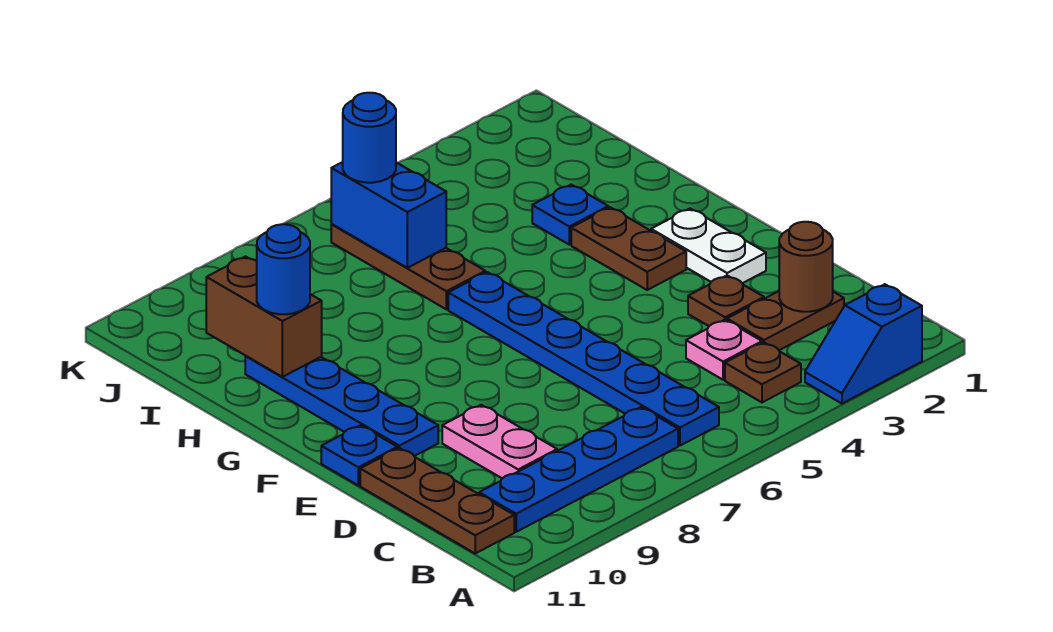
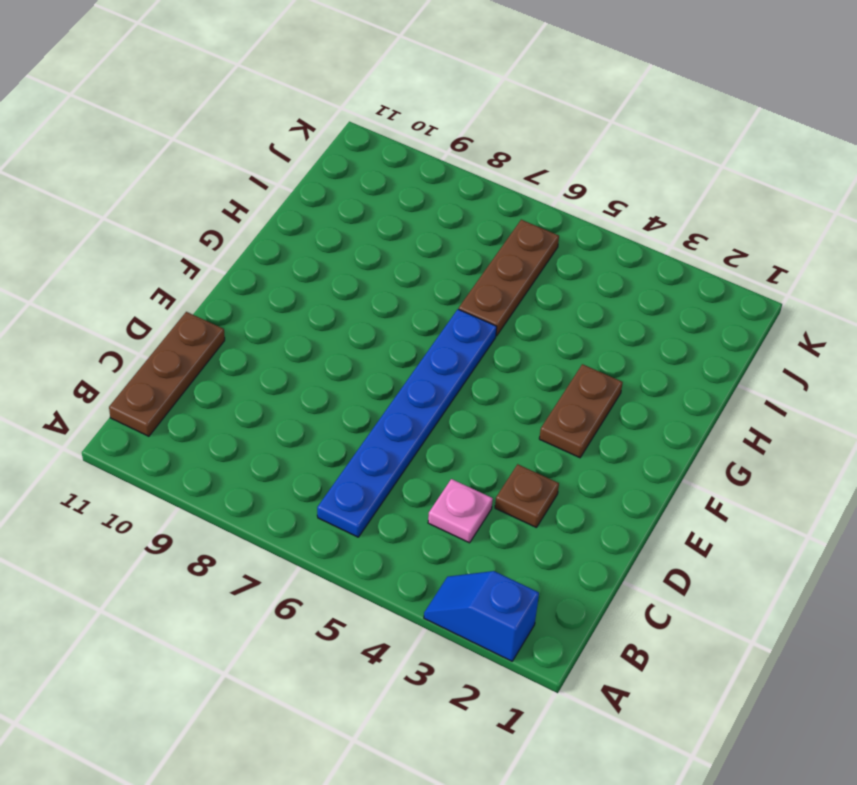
none -> brown plate B4 level 1
none -> blue plate B7:B10 level 1
none -> brown plate C2:C3 level 1

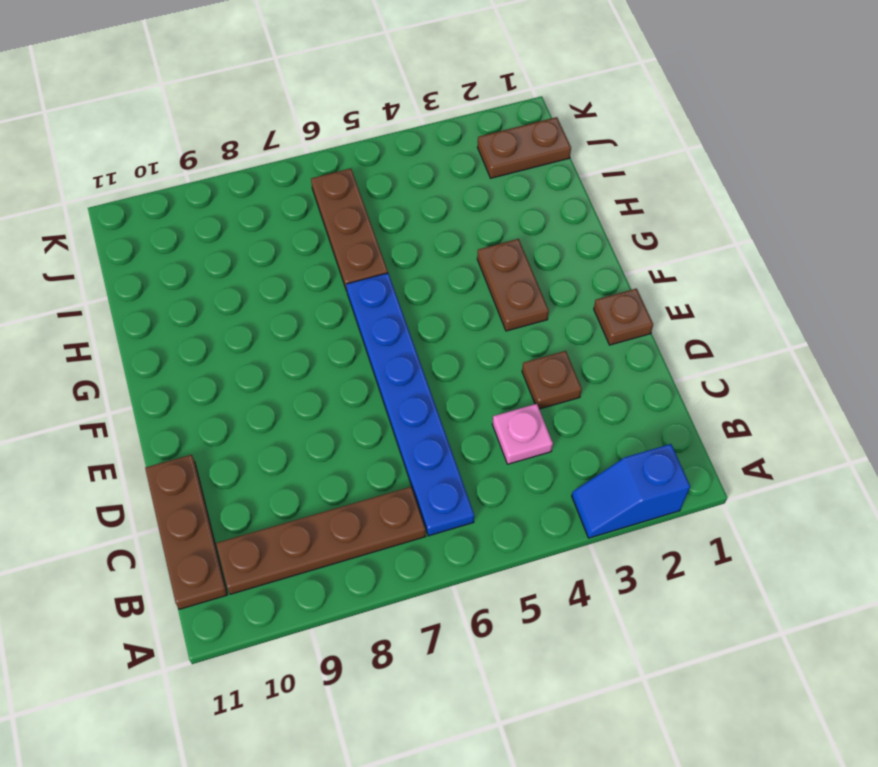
brown plate B7:B10 level 1 -> blue plate B7:B10 level 1
brown plate E1 level 1 -> brown plate B4 level 1
brown plate J1:J2 level 1 -> brown plate C2:C3 level 1
none -> pink plate C9:D9 level 1
none -> white plate E2:F2 level 1
none -> blue plate E10:H10 level 1

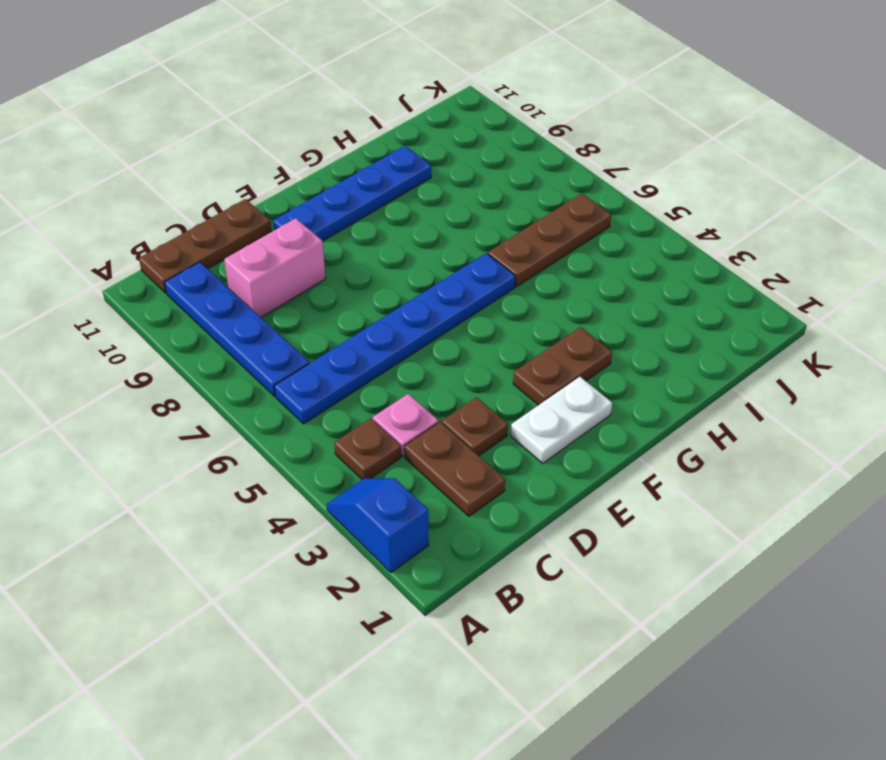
pink brick C9:D9 level 1 -> pink plate C9:D9 level 1
none -> blue plate E11 level 1
none -> blue plate H3 level 1
none -> brown round brick C2 level 2

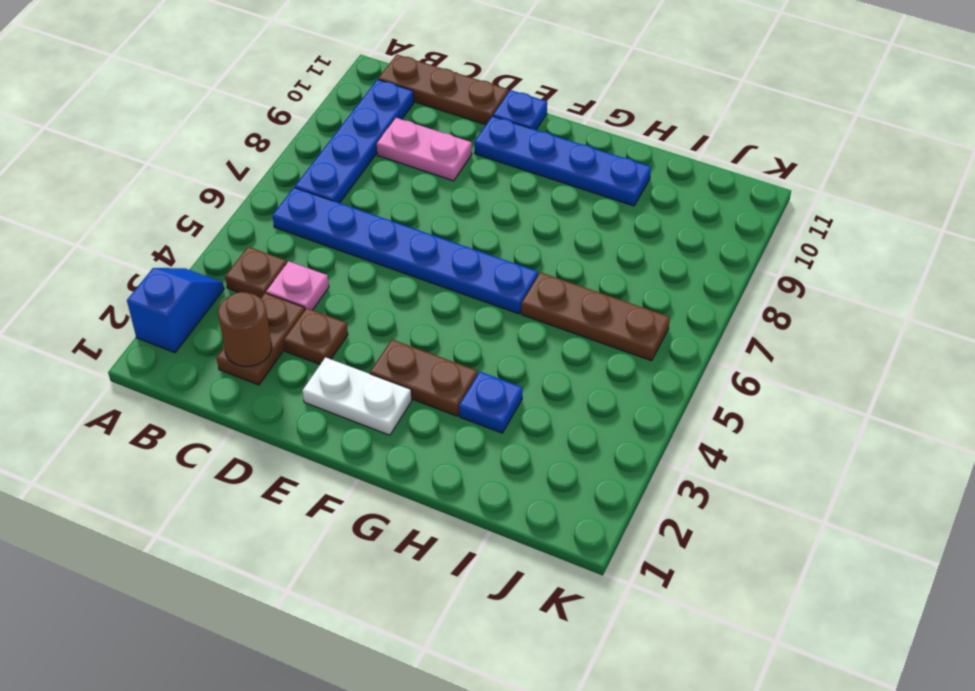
none -> brown brick H10:I10 level 2
none -> blue brick I6:J6 level 2
none -> blue round brick H10 level 3

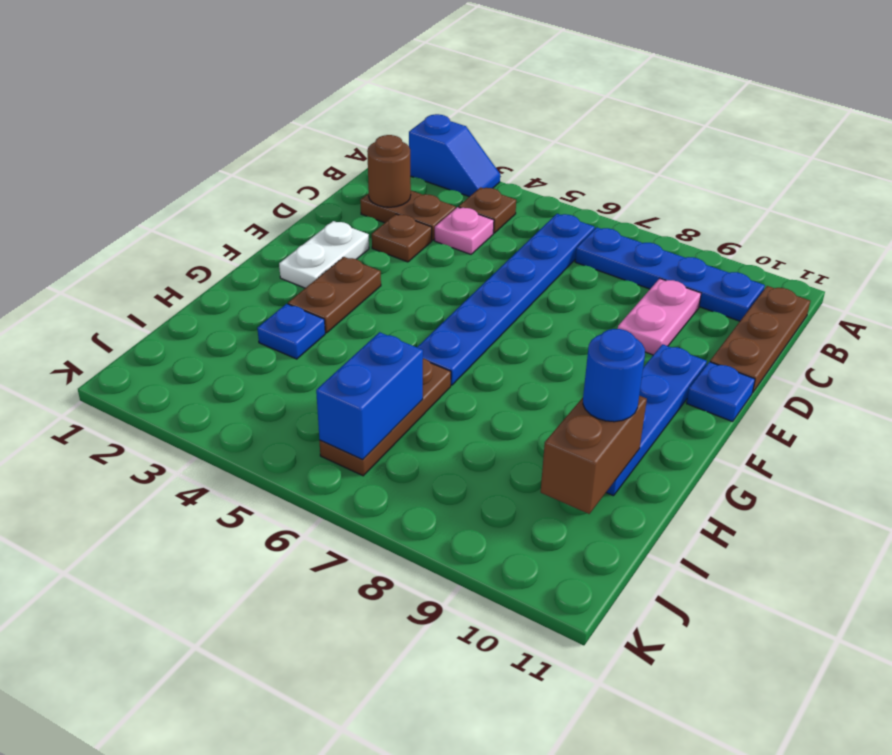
none -> blue round brick J6 level 3

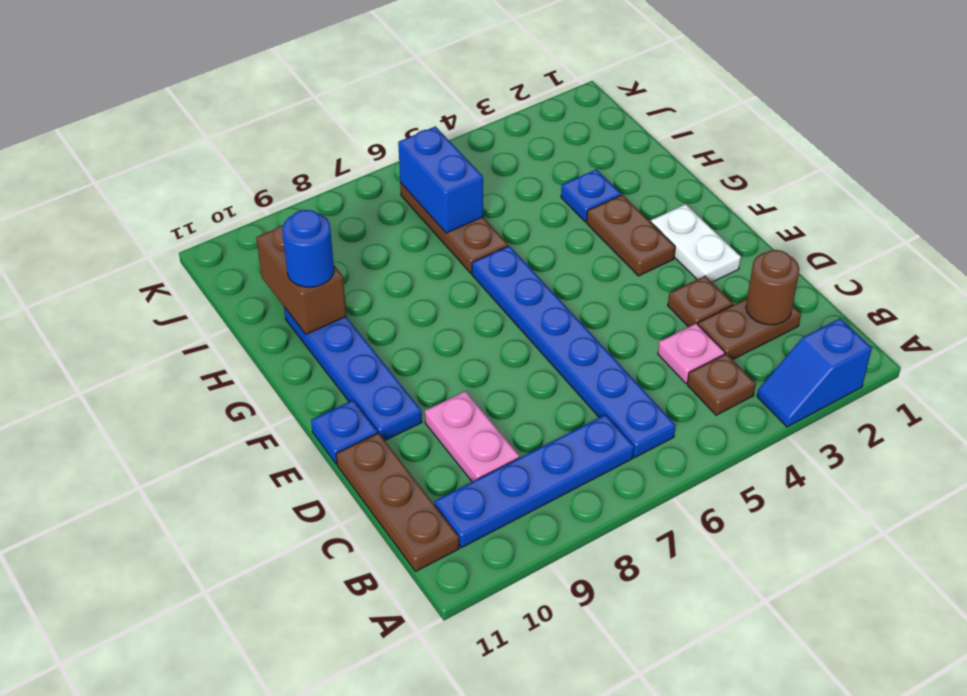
none -> blue round brick J6 level 3

